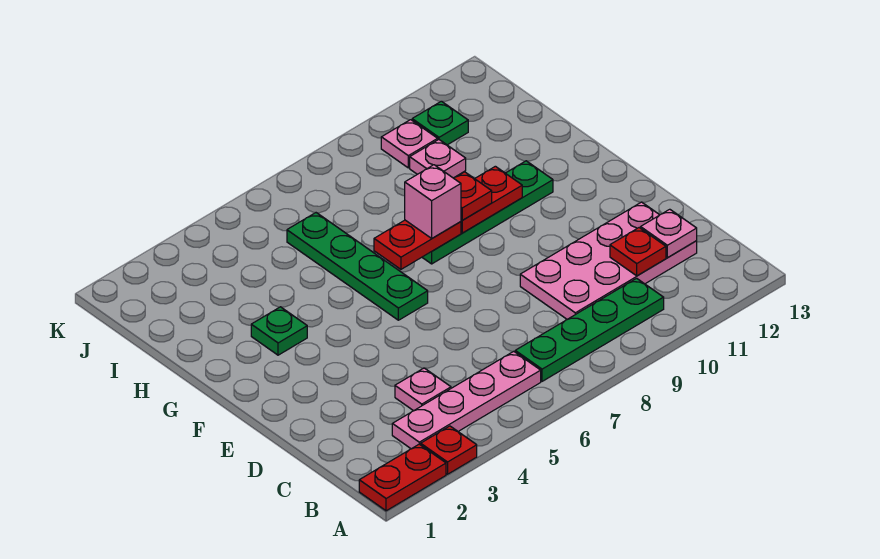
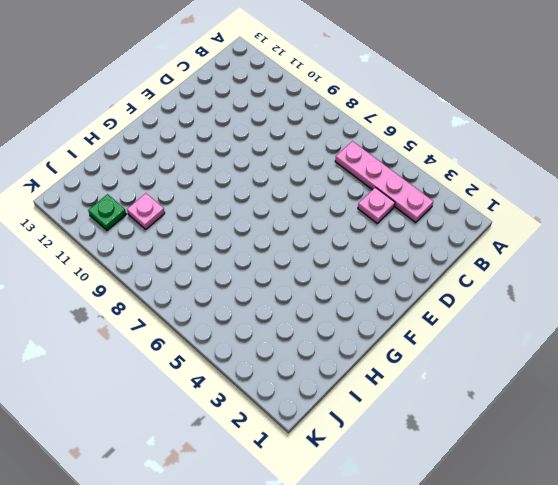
none -> red plate A1:A2 level 1
none -> red plate A3 level 1
none -> green plate B7:B10 level 1

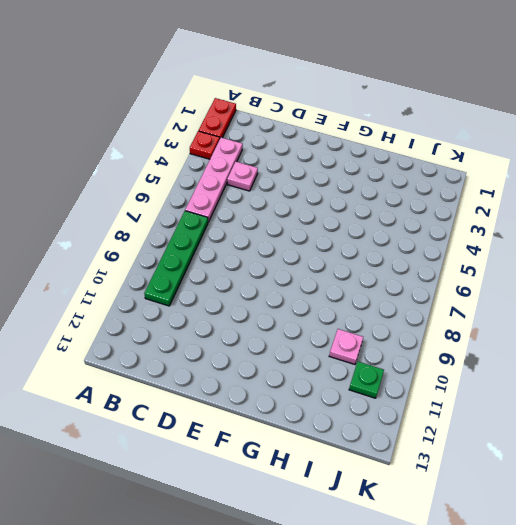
none -> pink plate C9:D12 level 1
none -> green plate F6:I6 level 1
none -> green plate G3 level 1

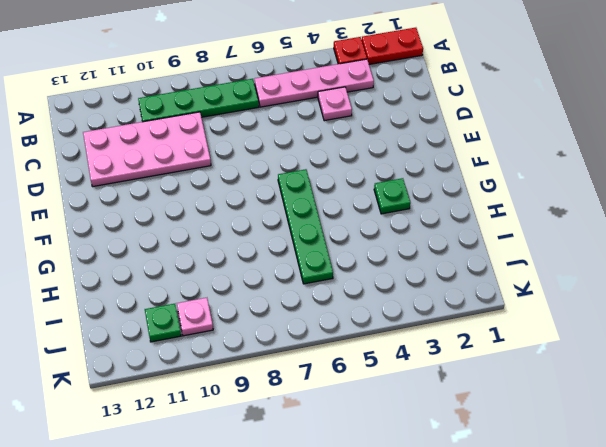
none -> green plate G8:G11 level 1
none -> pink plate I10 level 1
none -> red plate C11 level 2

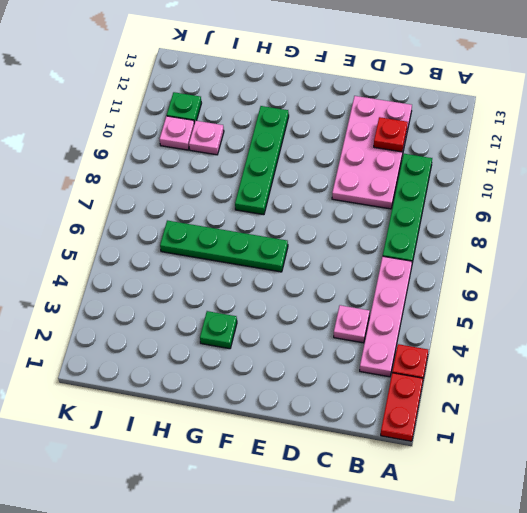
none -> pink plate C12 level 2
none -> red plate G7:G8 level 2
none -> red plate G9:G10 level 2

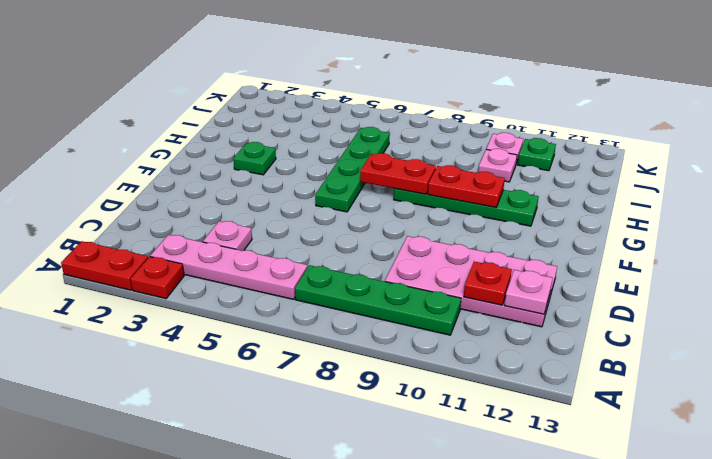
none -> pink brick G8 level 3
none -> red plate G9 level 3

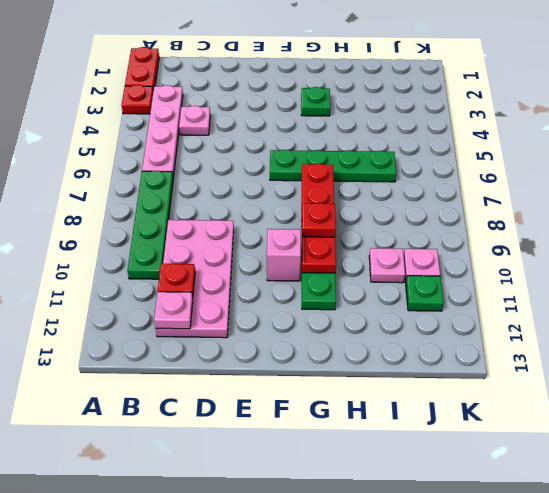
pink brick F10 level 1 -> pink brick G8 level 3

